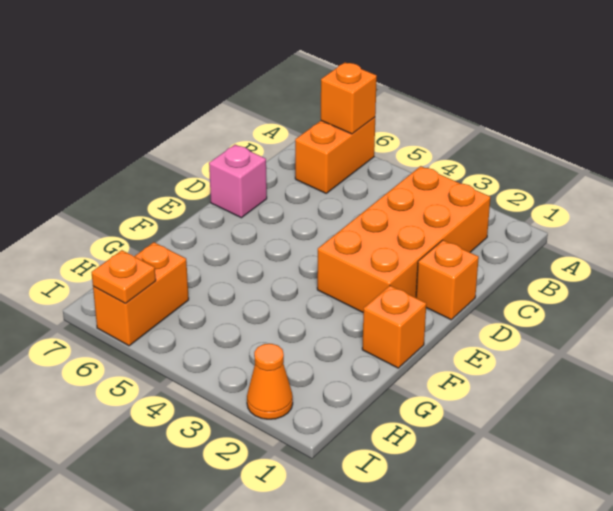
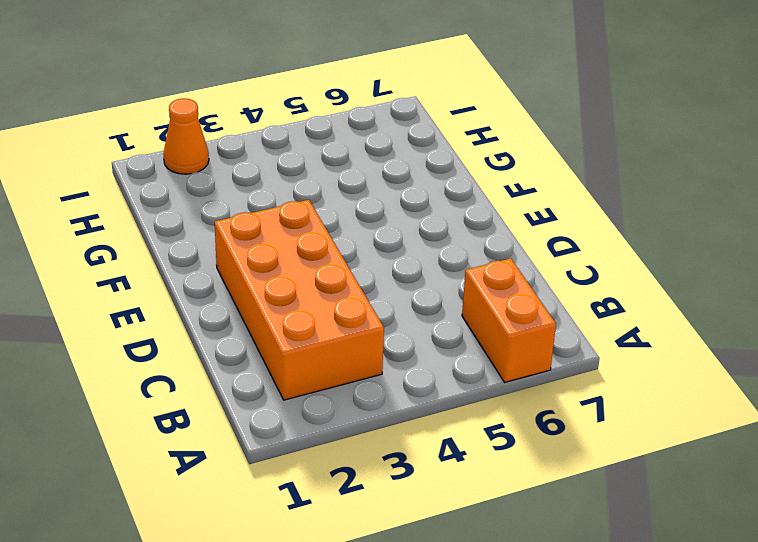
none -> orange brick D1 level 1
none -> pink brick D7 level 1

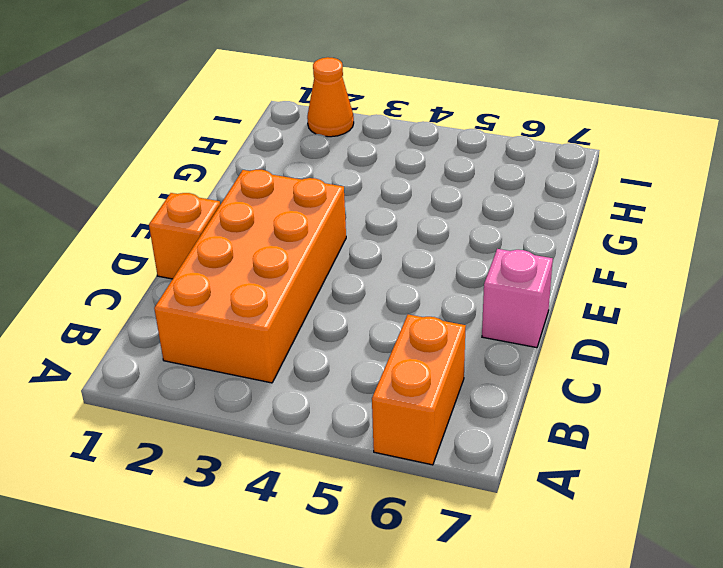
none -> orange brick F1 level 1
none -> orange brick H6:I6 level 1

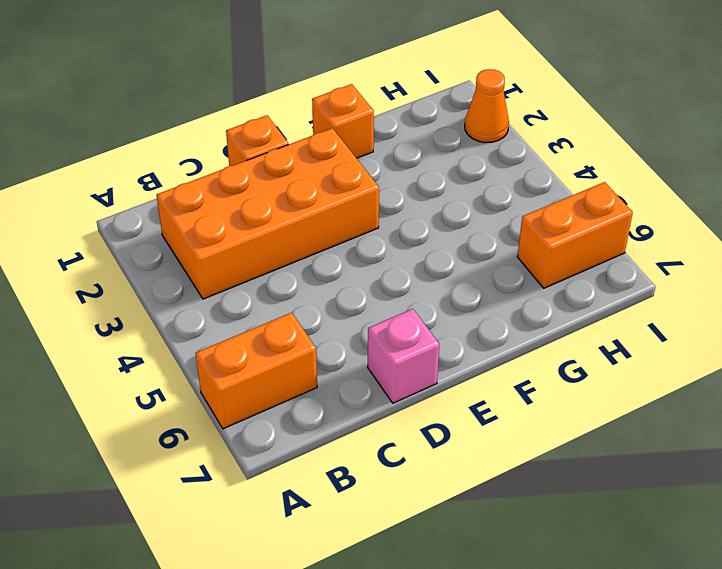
none -> orange brick A6 level 2
none -> orange plate I6 level 2

